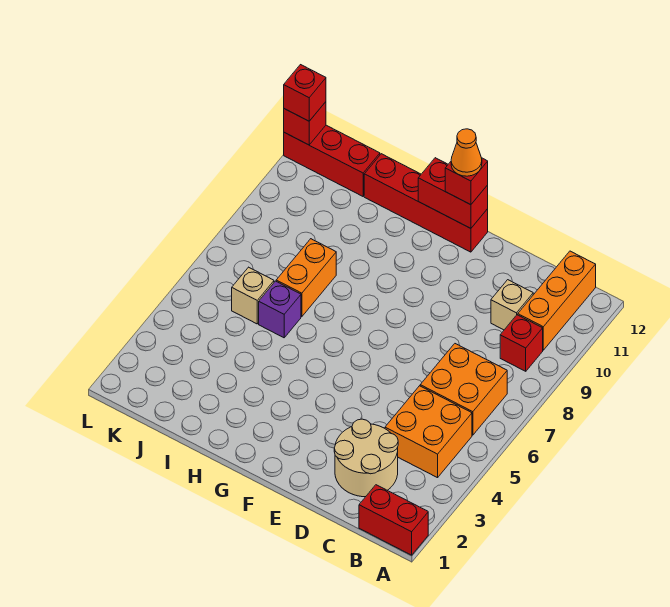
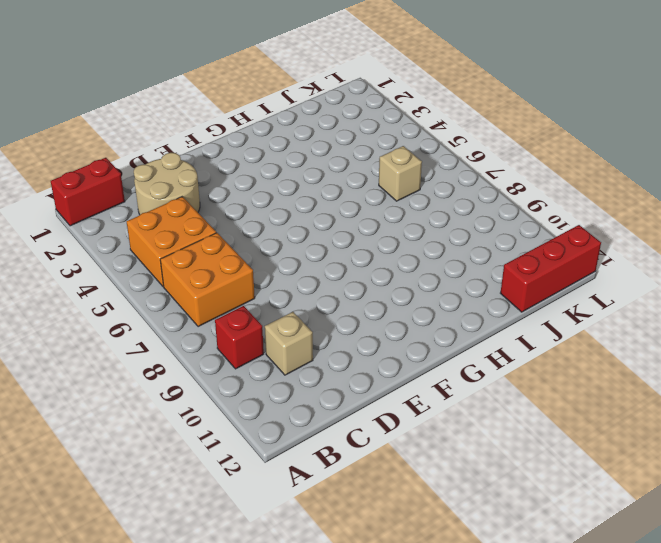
none -> orange brick B10:B12 level 1
none -> red brick F12:I12 level 1
none -> purple brick I6 level 1

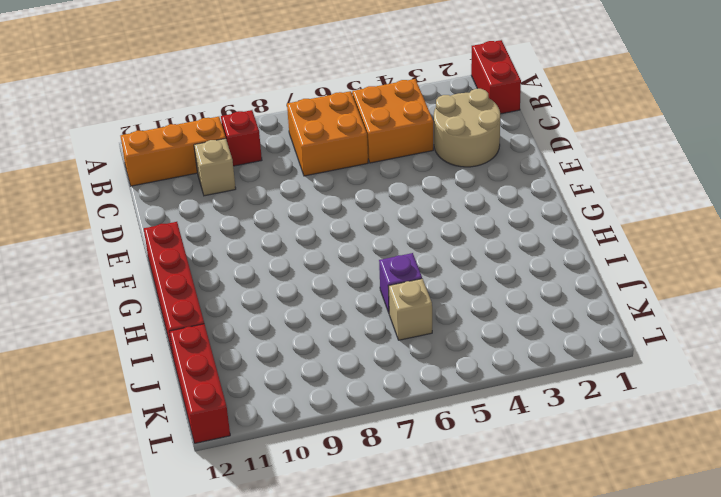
none -> orange brick I7:I8 level 1
none -> red brick F12:G12 level 2
none -> red brick L12 level 2

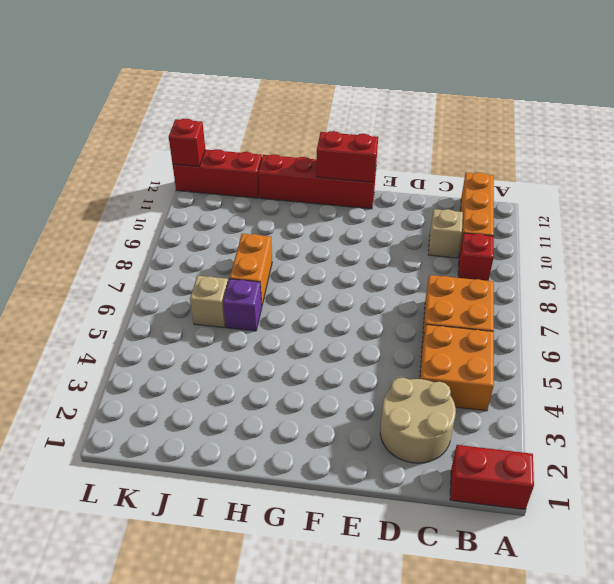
none -> red brick F12 level 3
none -> red brick L12 level 3
none -> orange cone F12 level 4

